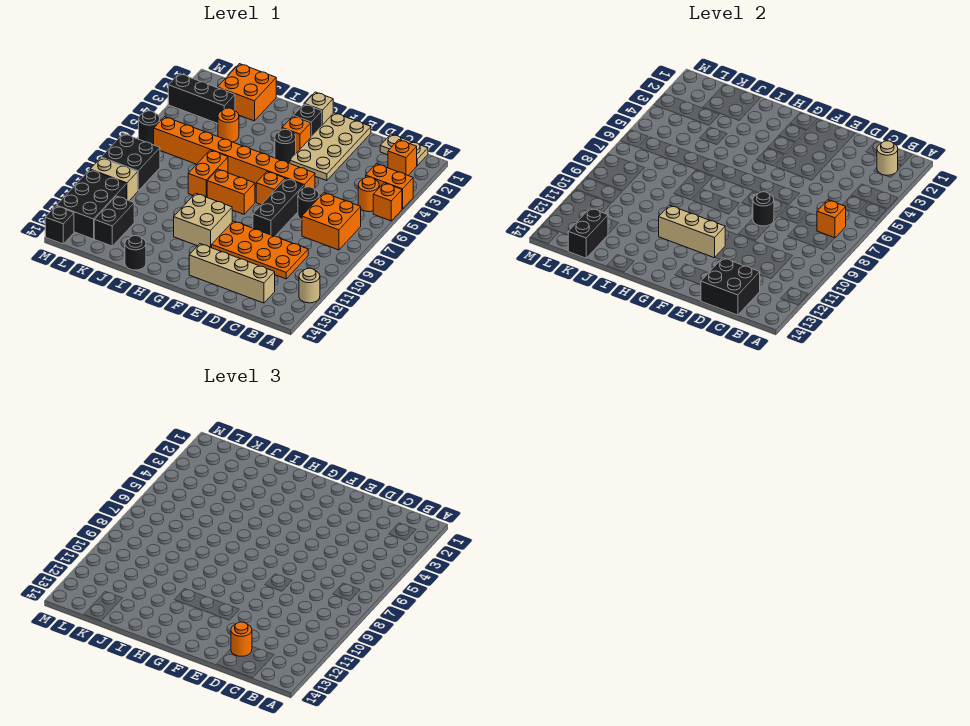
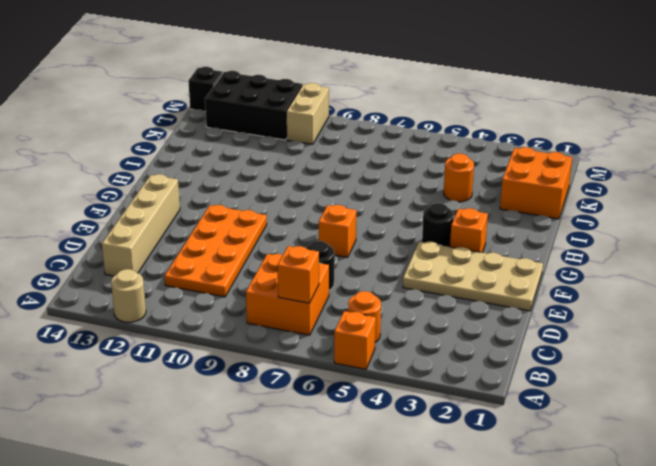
none -> orange brick A4:B4 level 1
none -> tan plate B1:C1 level 1
none -> orange brick B2 level 1
none -> orange brick E6:L6 level 1

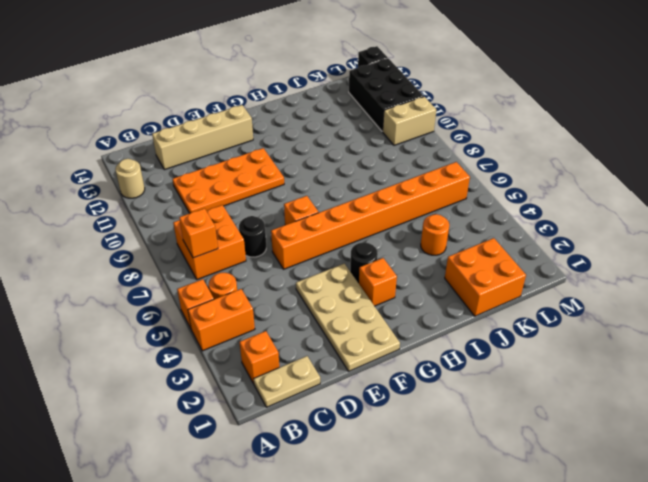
none -> black brick E7:E9 level 1
none -> tan brick G1 level 1
none -> black brick G2 level 1
none -> orange brick G8:H8 level 1

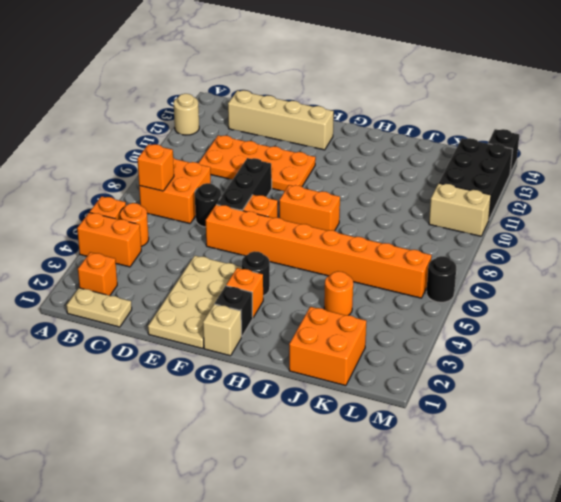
none -> tan brick G10:H11 level 1
none -> orange brick I7:I8 level 1
none -> black round brick I14 level 1
none -> black brick K3:M3 level 1

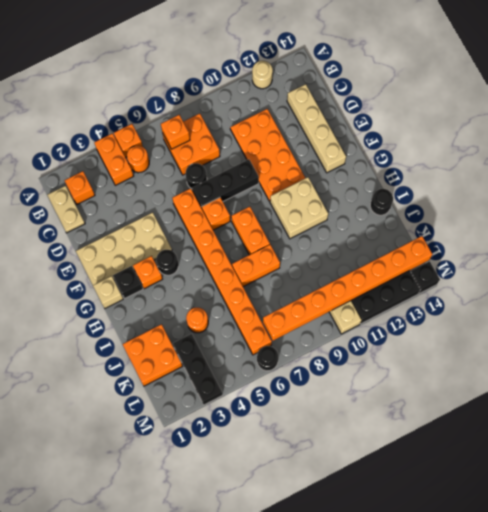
orange brick L7:L14 level 2 -> none
none -> black brick K12:K13 level 1
none -> black brick L8:M9 level 1
none -> tan round brick B2 level 2
none -> black brick C13:D14 level 2

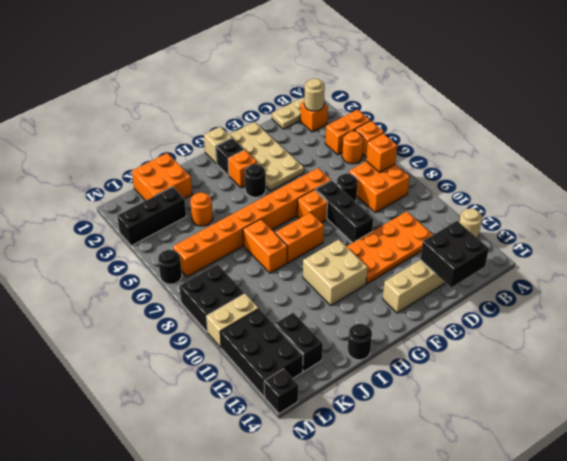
none -> black round brick E8 level 2
none -> tan brick F11:H11 level 2
none -> black brick K13:K14 level 2
none -> orange round brick D13 level 3

